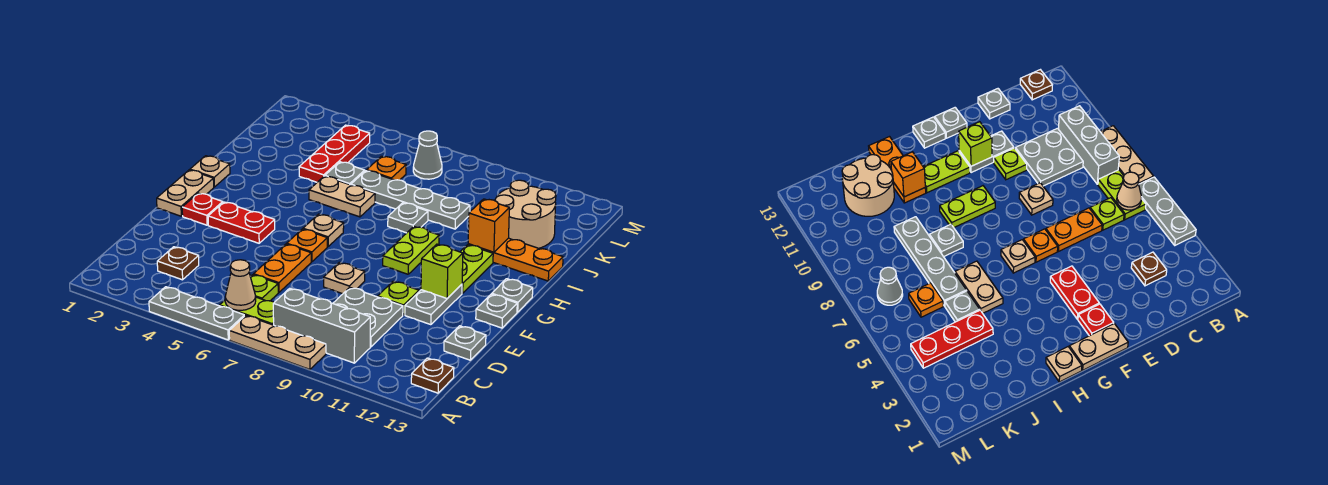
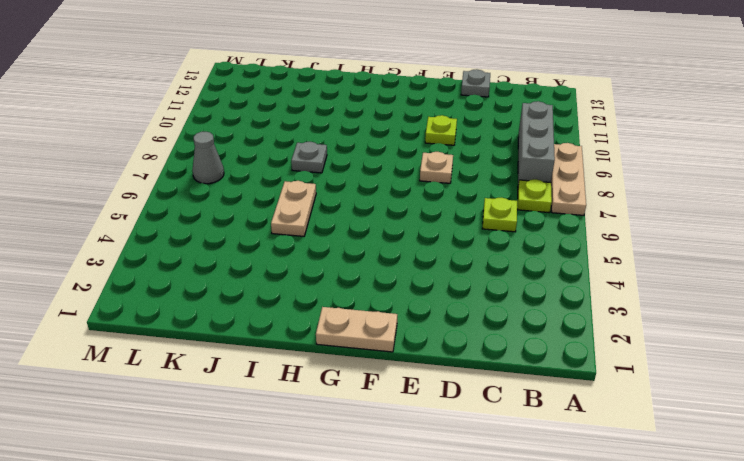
lime plate B7 level 1 -> lime plate B6:B7 level 1
none -> grey plate A4:A6 level 1
none -> brown plate B13 level 1
none -> brown plate C3 level 1
none -> grey plate C9:D10 level 1

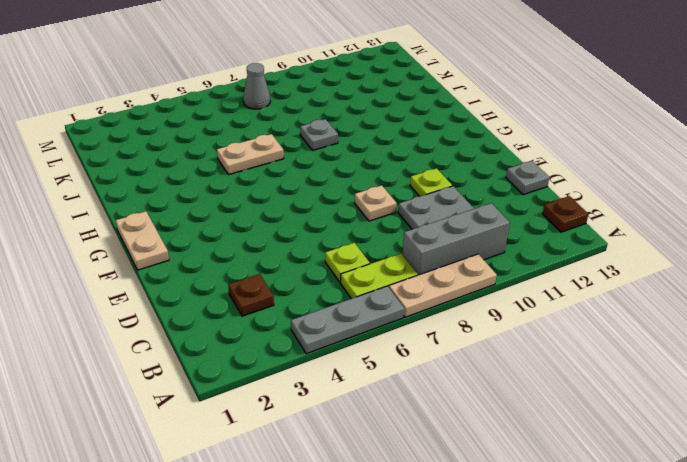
none -> orange plate D6:E6 level 1
none -> grey plate E11:F11 level 1
none -> red plate F2 level 1
none -> red plate F3:F4 level 1

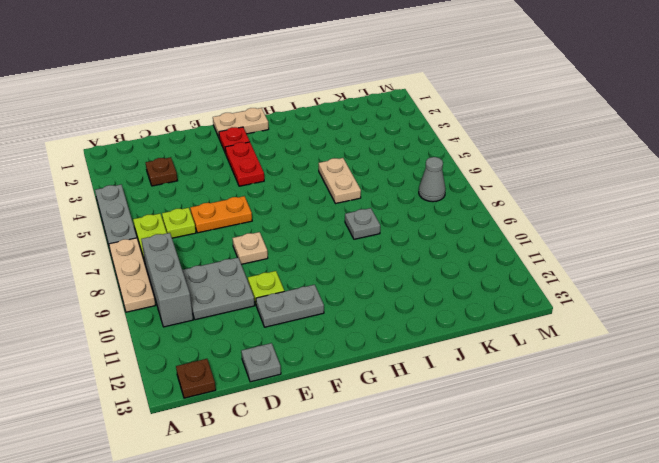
none -> orange plate F6 level 1
none -> grey plate F13 level 1
none -> tan plate G6 level 1
none -> lime plate G9:H9 level 1

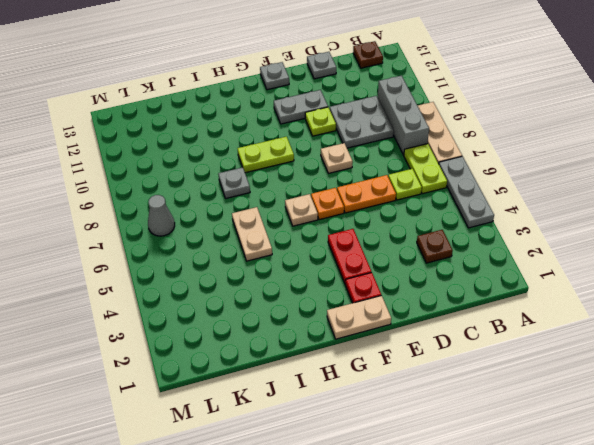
none -> lime plate G11:H11 level 1
none -> grey plate G13 level 1
none -> tan plate H1 level 1
none -> orange plate I11:I13 level 1

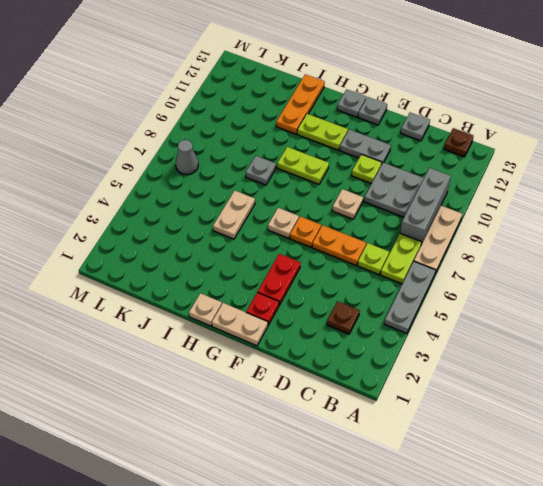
none -> red plate J4:L4 level 1
none -> grey plate J5 level 1
none -> grey plate J6:J9 level 1
none -> tan round brick J11:K12 level 1

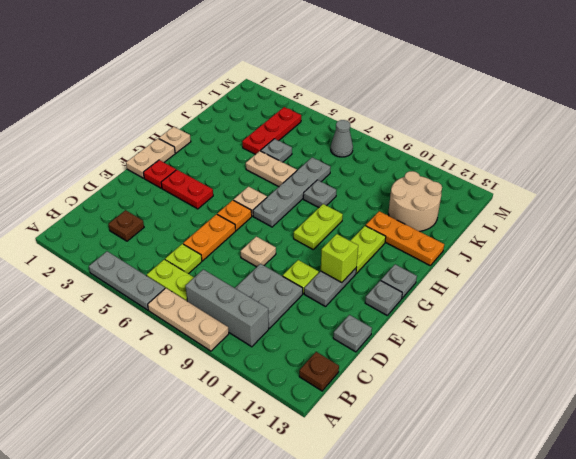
grey plate G7:J7 level 1 -> grey plate J6:J9 level 1
none -> orange plate K6 level 1
none -> tan cone B6 level 2
none -> orange brick I11 level 2

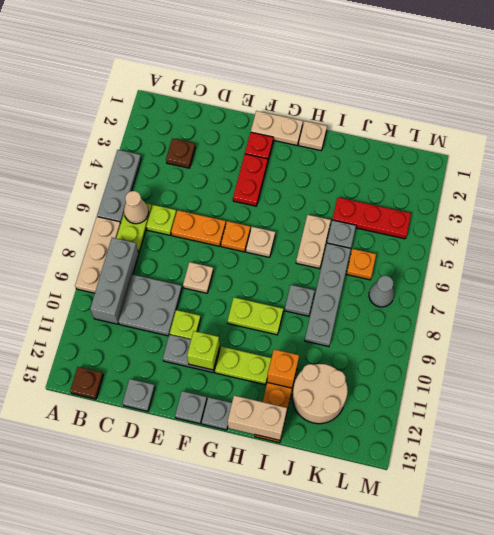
tan brick H13:I13 level 2 -> none

